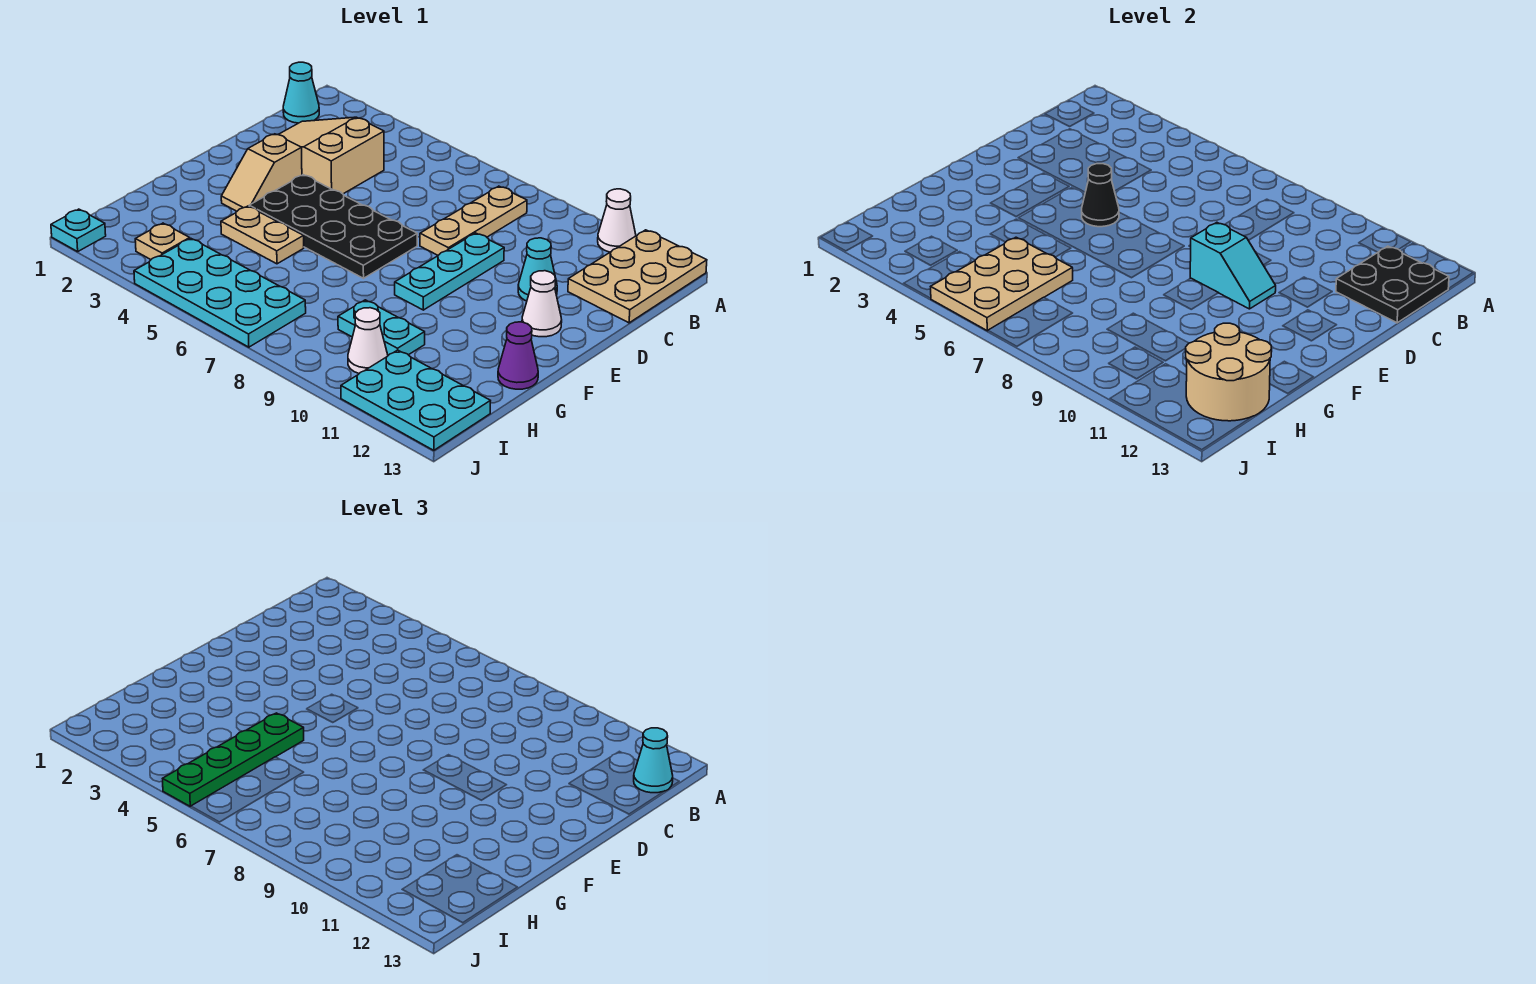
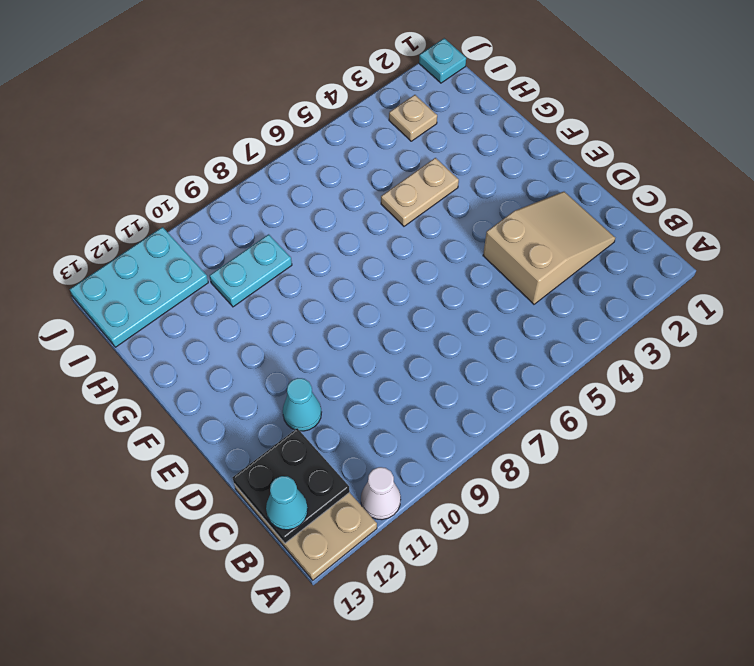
none -> cyan cone B1 level 1
none -> tan plate B8:D8 level 1
none -> cyan plate D9:F9 level 1

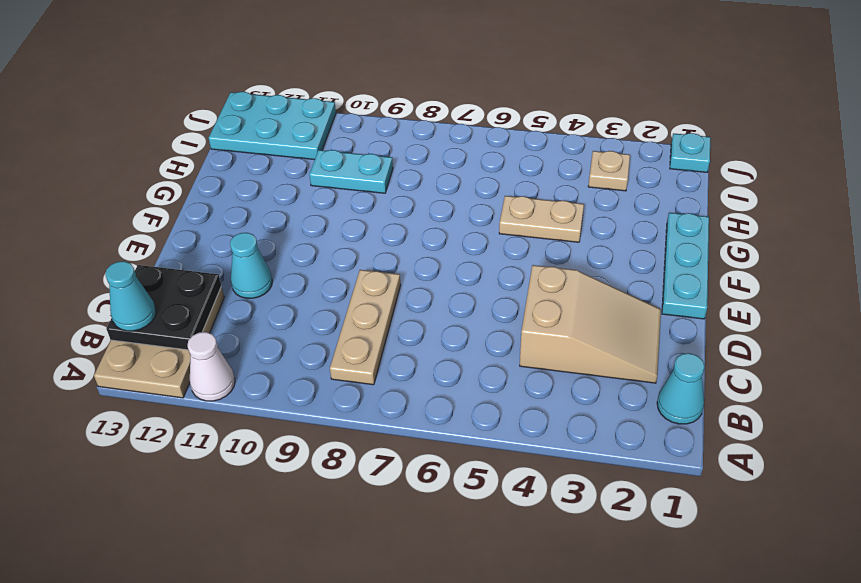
cyan plate E1:G1 level 1 -> cyan plate D9:F9 level 1
none -> tan slope E3:F3 level 1 top E
none -> black plate E4:F7 level 1
none -> white cone E12 level 1

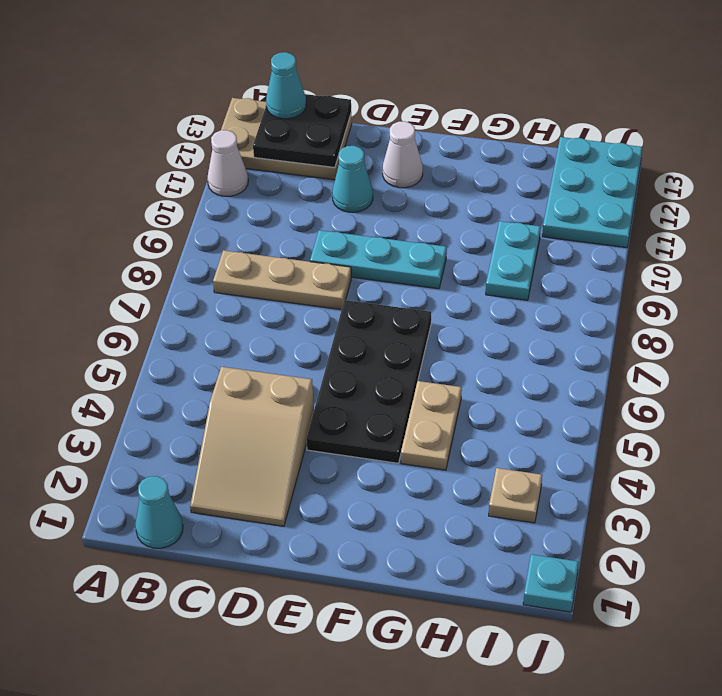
none -> tan slope E3:F3 level 1 top E
none -> purple cone G13 level 1
none -> cyan plate I4:J7 level 1

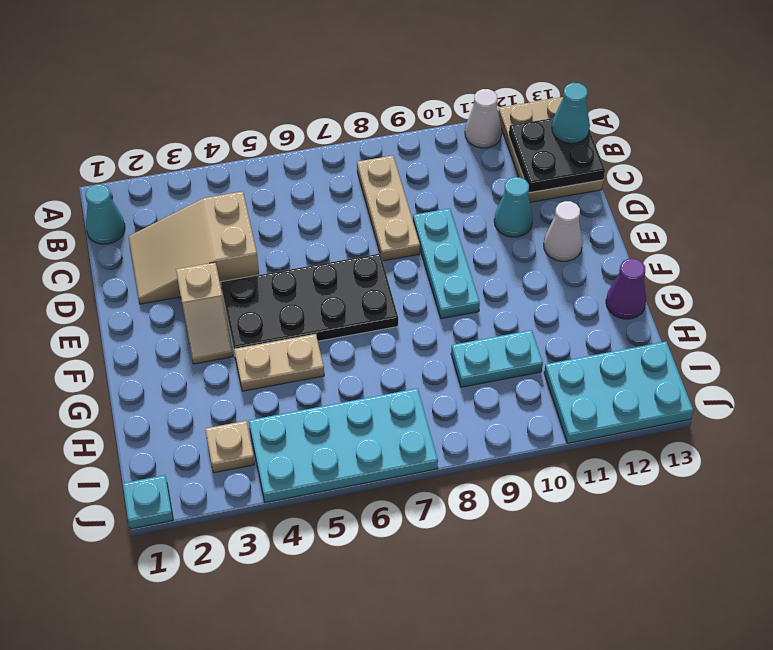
none -> white cone I10 level 1
none -> black cone E5 level 2
none -> cyan slope E9:E10 level 2 top 9

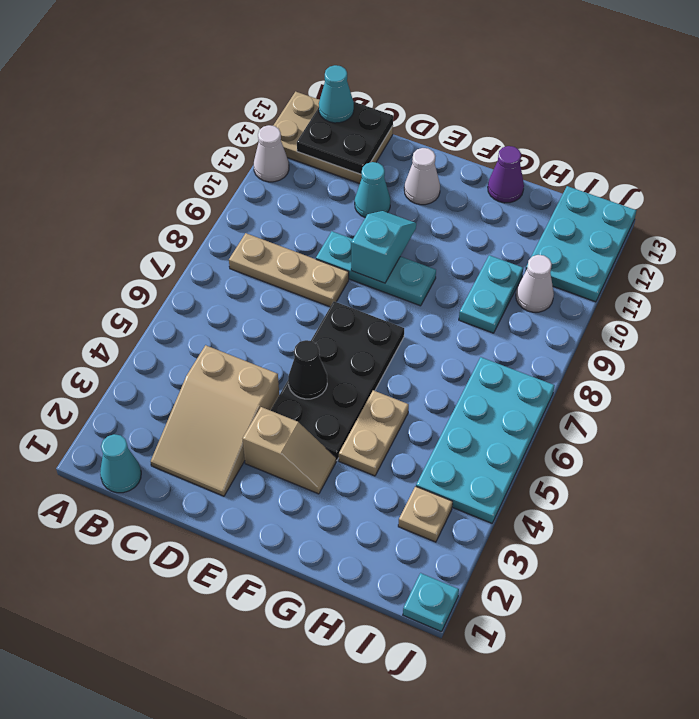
none -> tan plate H5:J6 level 2
none -> tan round brick H12:I13 level 2
none -> green plate G5:J5 level 3

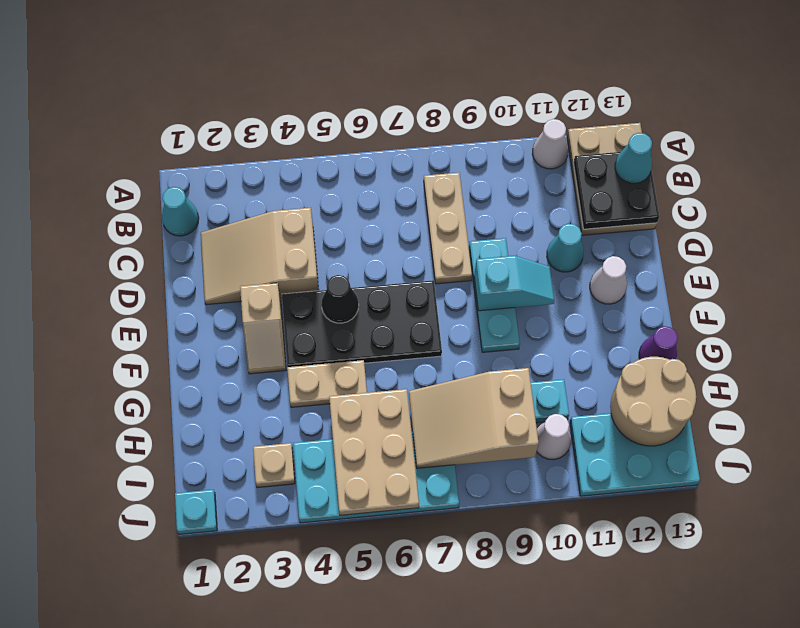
tan slope H7:I9 level 2 top 9 -> none
none -> green plate G5:J5 level 3

